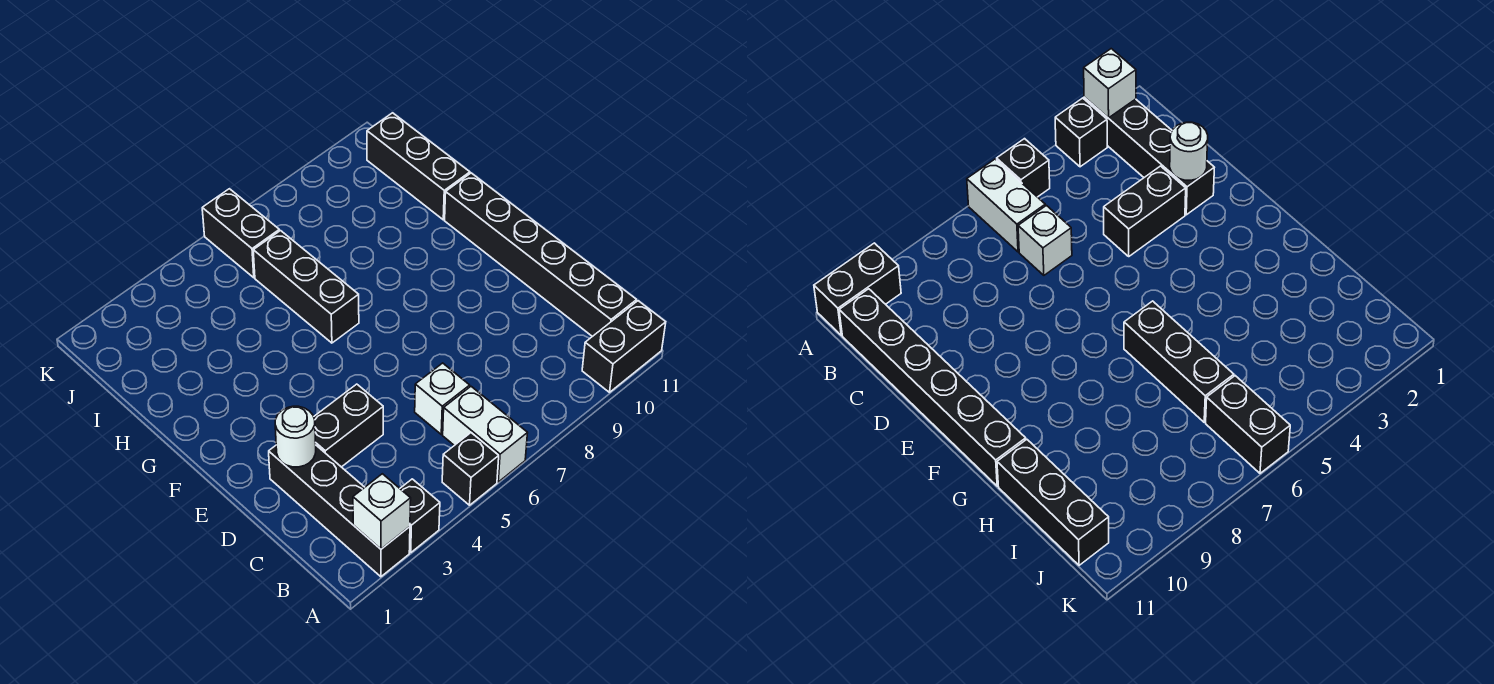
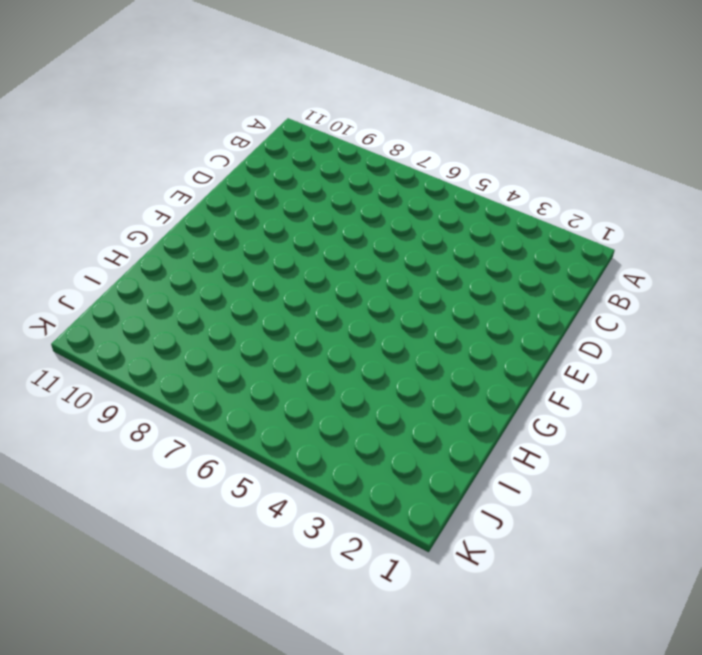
none -> black brick A2:D2 level 1
none -> black brick A3 level 1
none -> black brick A5 level 1

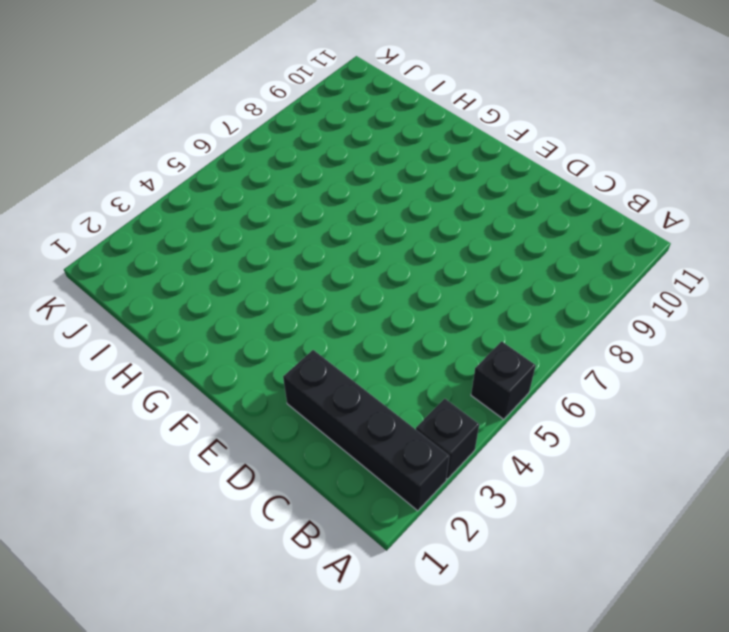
none -> white brick A6:B6 level 1
none -> black brick A10:A11 level 1
none -> black brick B11:G11 level 1

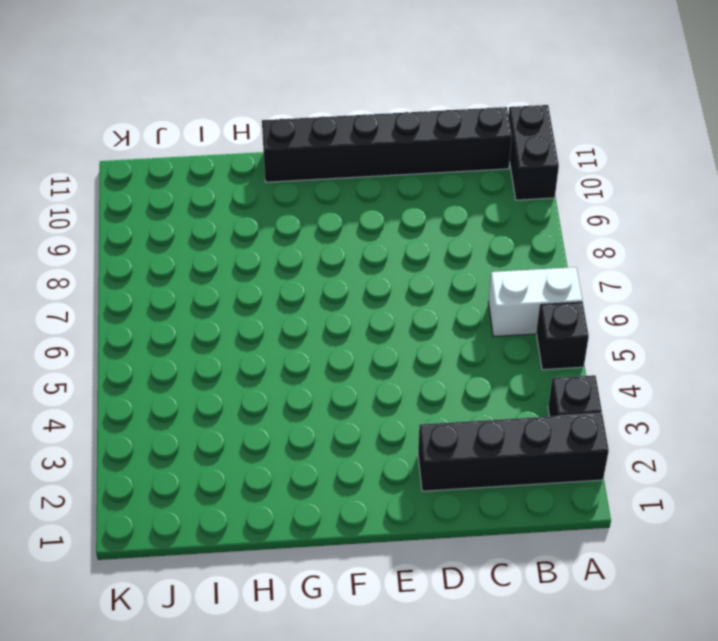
none -> white brick C6 level 1
none -> black brick D3:D4 level 1
none -> black brick G6:I6 level 1

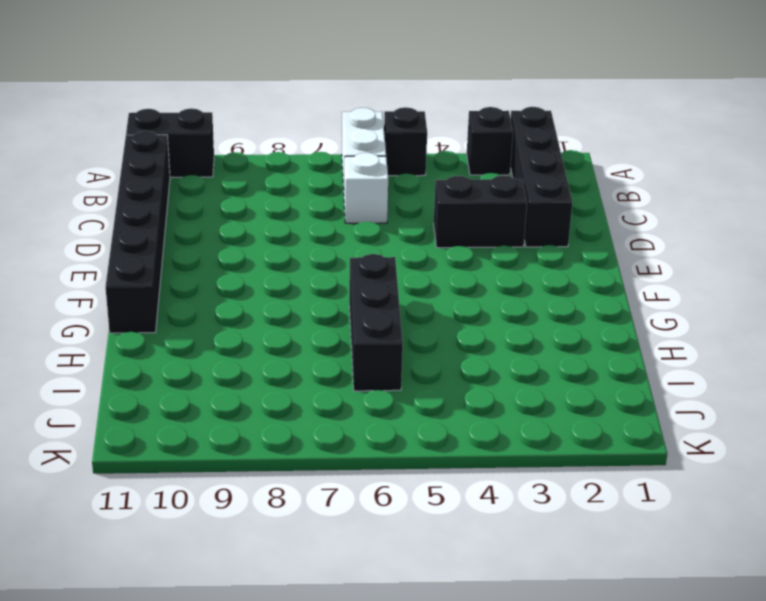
none -> black brick H11:J11 level 1
none -> black brick J6:K6 level 1
none -> white brick A2 level 2

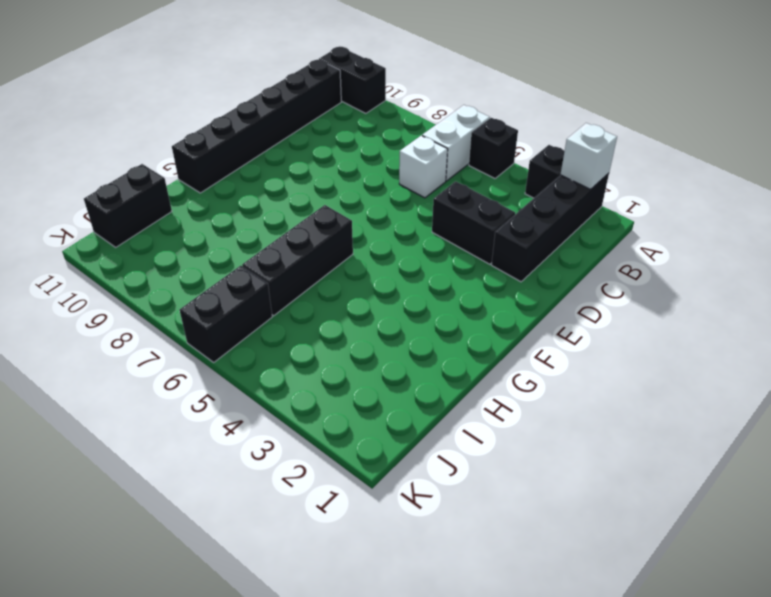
black brick I11:J11 level 1 -> black brick H11:J11 level 1
none -> white round brick D2 level 2

